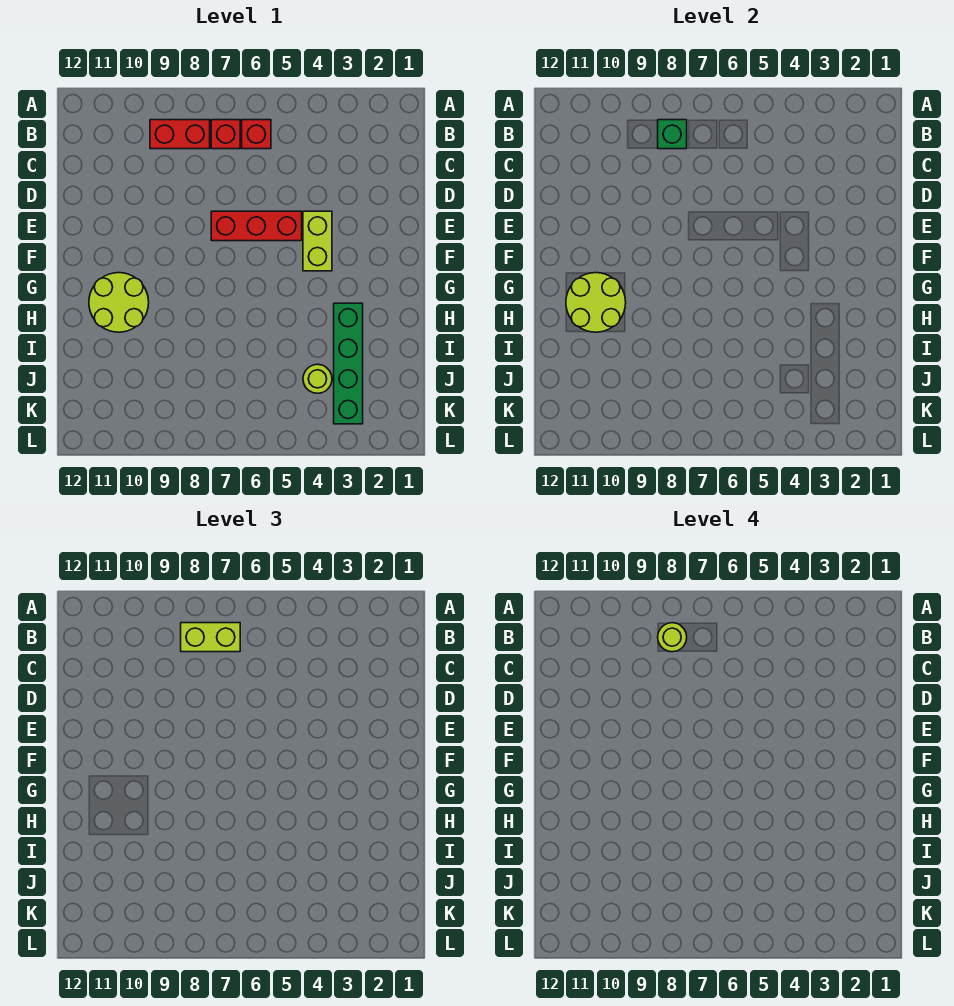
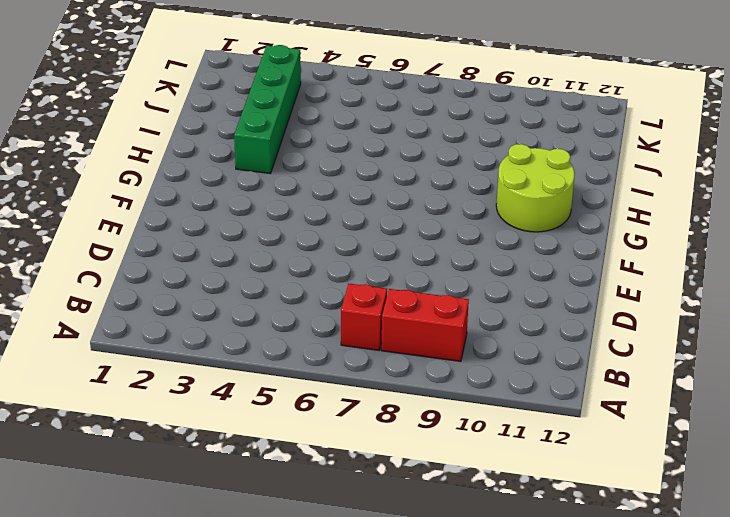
none -> red brick B6 level 1
none -> lime brick E4:F4 level 1
none -> red brick E5:E7 level 1

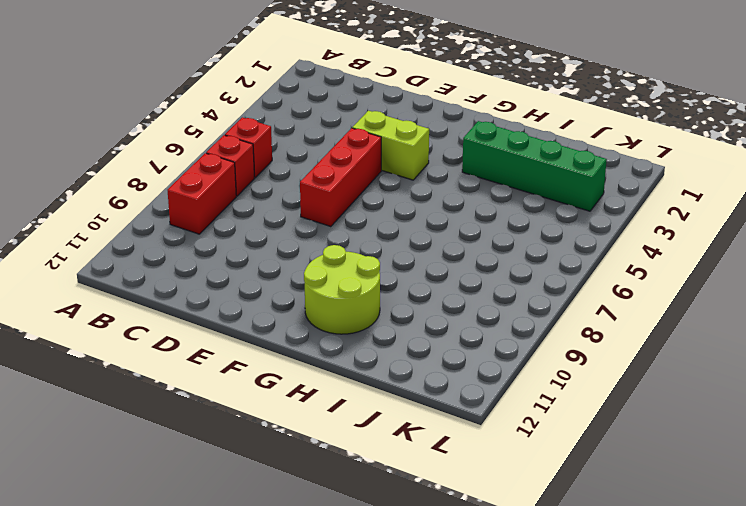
none -> lime round brick J4 level 1
none -> green brick B8 level 2
none -> lime round brick G10:H11 level 2

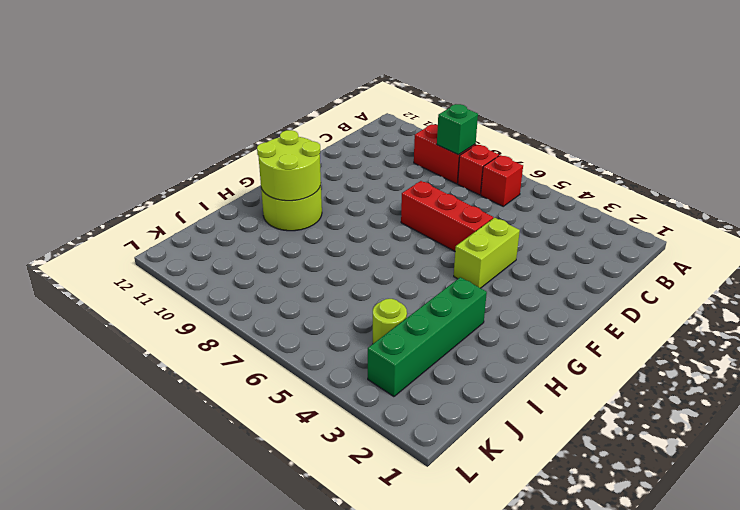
none -> lime brick B7:B8 level 3
none -> lime round brick B8 level 4

